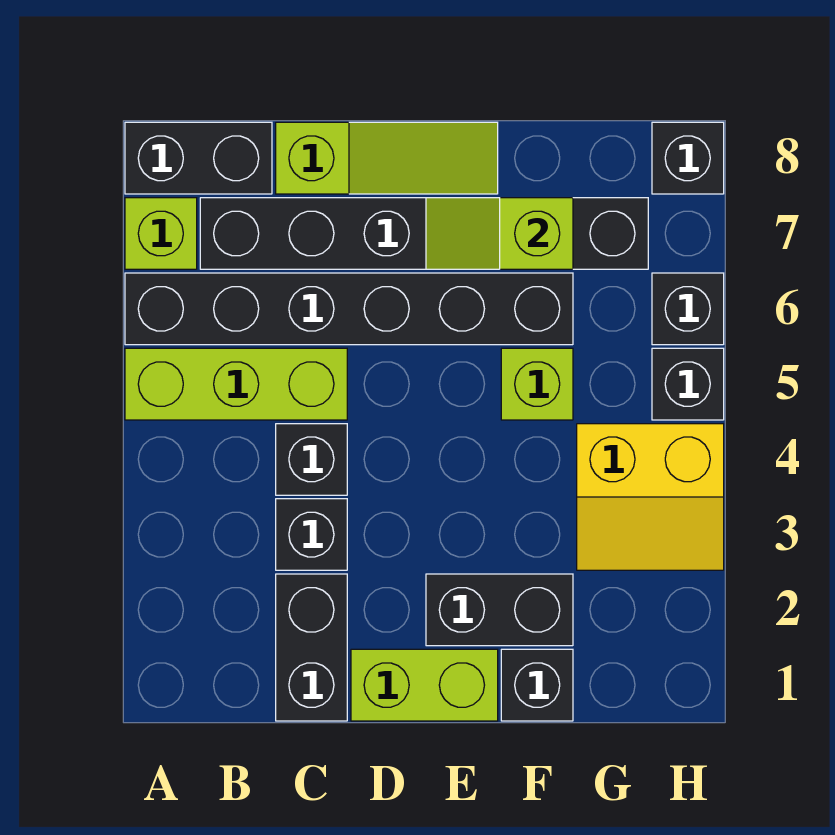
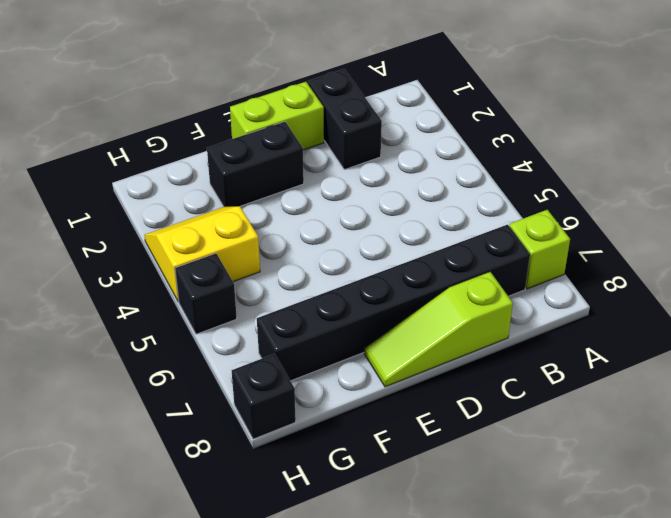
none -> lime brick A5:C5 level 1
none -> black brick A6:F6 level 1
none -> black brick A8:B8 level 1

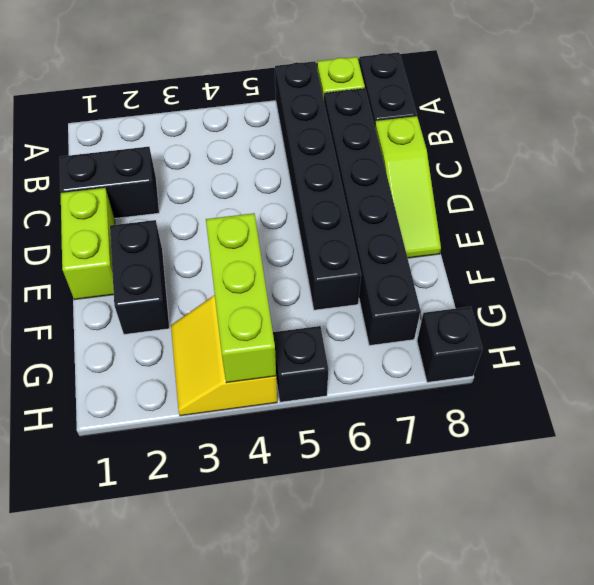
lime brick F4:H4 level 2 -> lime brick A5:C5 level 1
none -> black brick C3 level 1
none -> black brick C4 level 1
none -> black brick F1 level 1

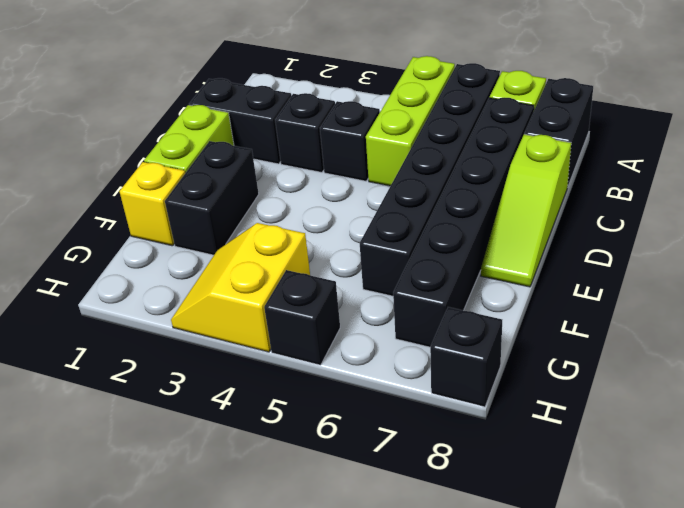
yellow brick F1 level 1 -> black brick F1 level 1
none -> lime brick F5 level 1
none -> black brick H6 level 1
none -> lime slope E7:F7 level 2 top F

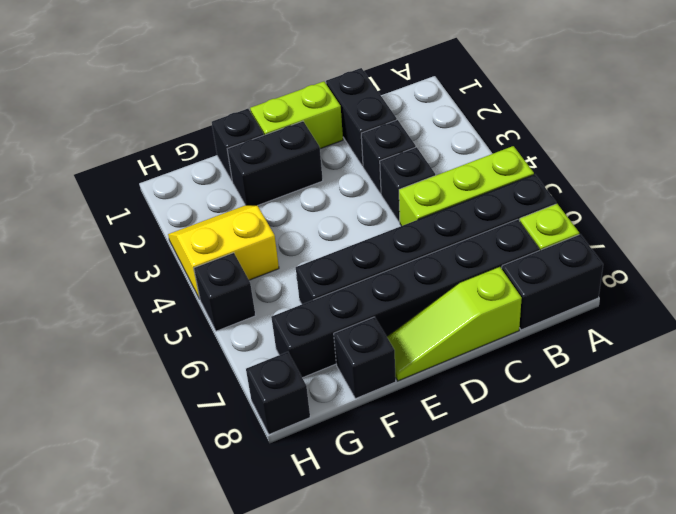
black brick F8 level 1 -> black brick H6 level 1
none -> lime brick F5 level 1
none -> lime slope E7:F7 level 2 top F

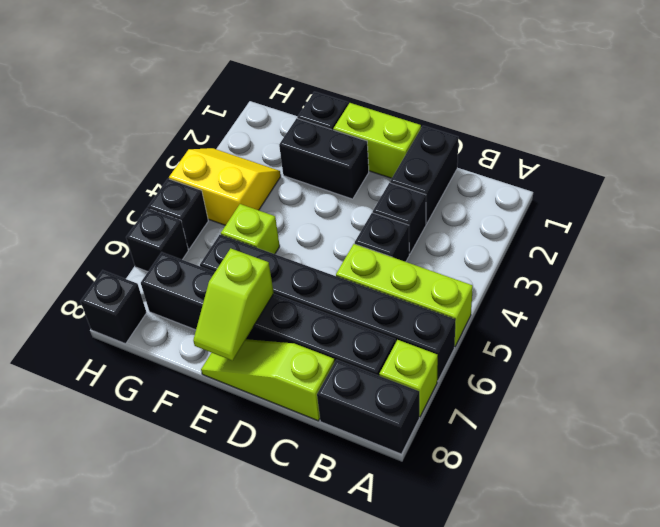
lime slope E7:E8 level 2 top 7 -> lime slope E7:F7 level 2 top F

